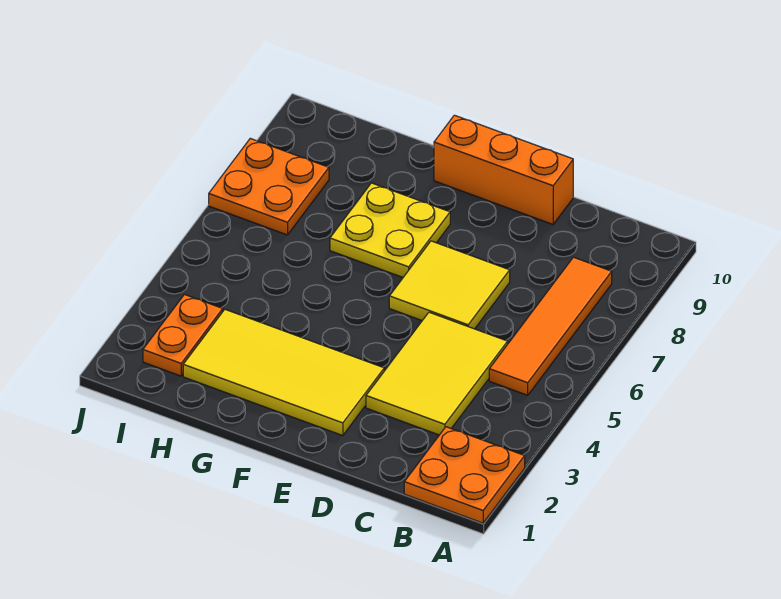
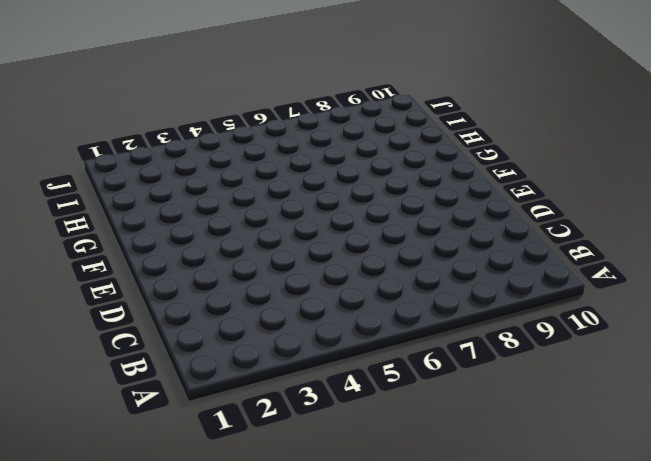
none -> orange plate A1:B2 level 1
none -> orange tile B5:B8 level 1

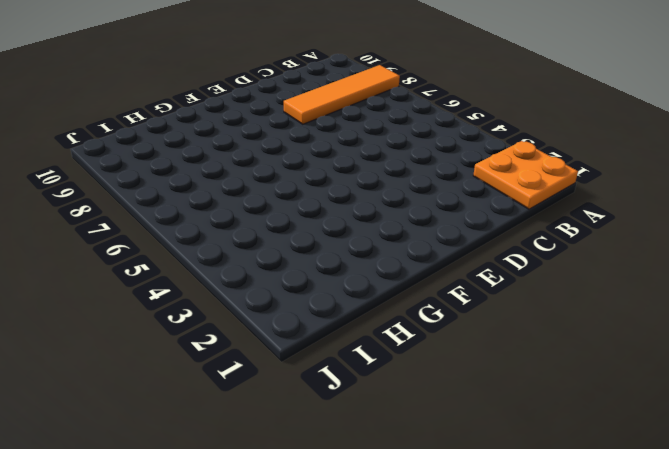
orange tile A8:D8 level 1 -> orange tile B5:B8 level 1
none -> yellow tile C3:D5 level 1
none -> yellow tile D6:E7 level 1

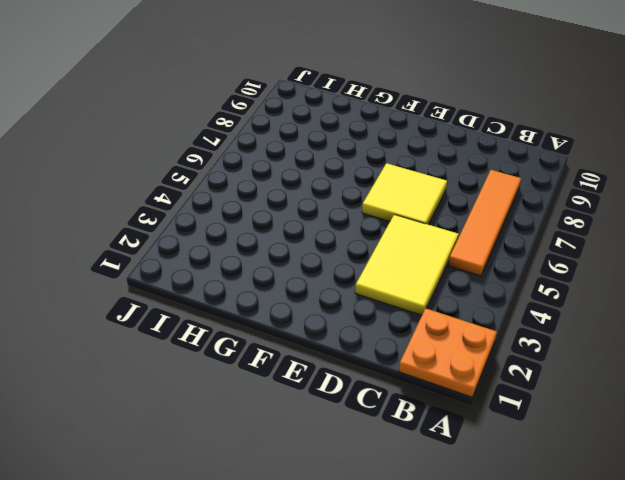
none -> orange brick D10:F10 level 1
none -> yellow tile E2:H3 level 1

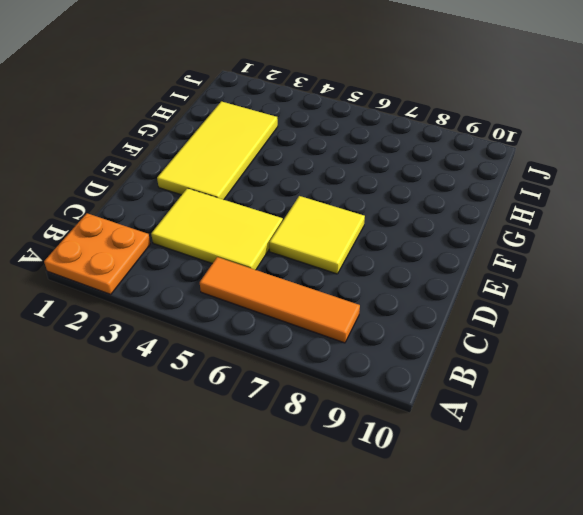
none -> orange brick D10:F10 level 1
none -> yellow plate F7:G8 level 1

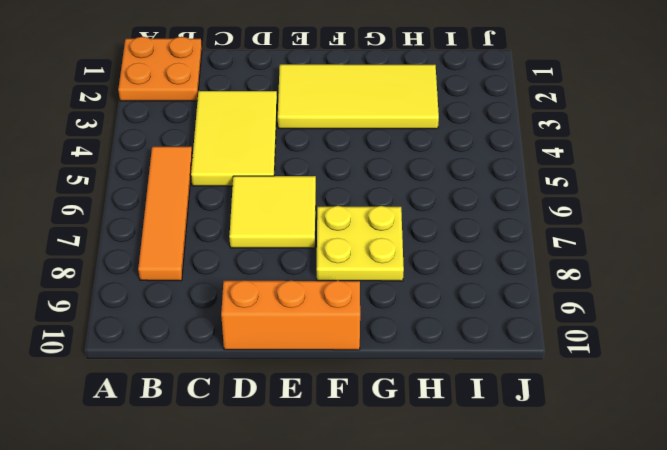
none -> orange plate I2:I3 level 1
none -> orange plate I7:J8 level 1

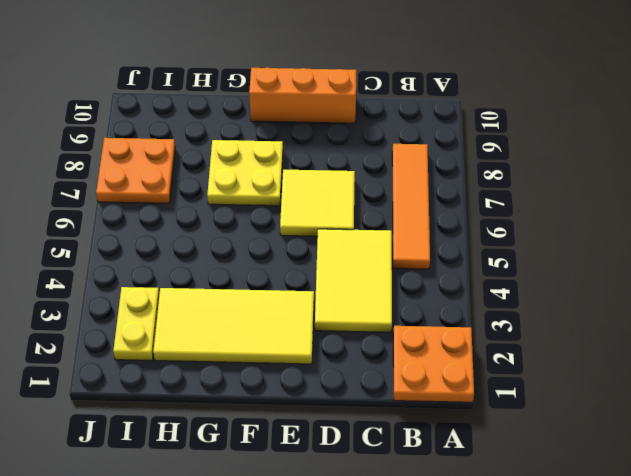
yellow plate I2:I3 level 1 -> orange plate I2:I3 level 1

